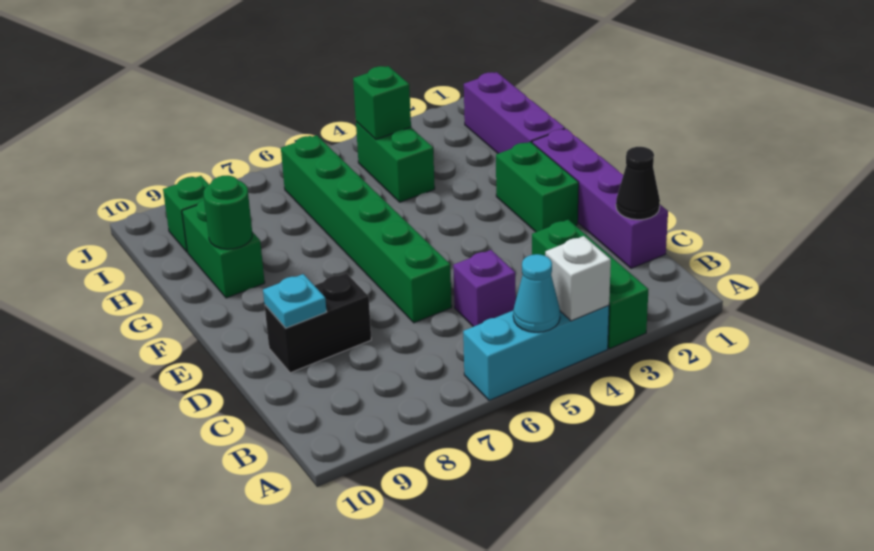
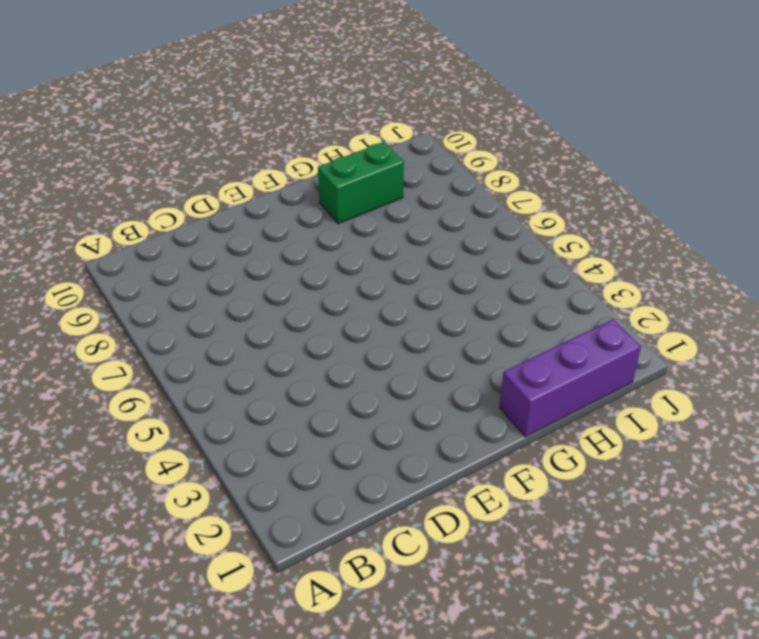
none -> green brick A3:C3 level 1
none -> cyan brick A4:A6 level 1
none -> purple brick C1:F1 level 1

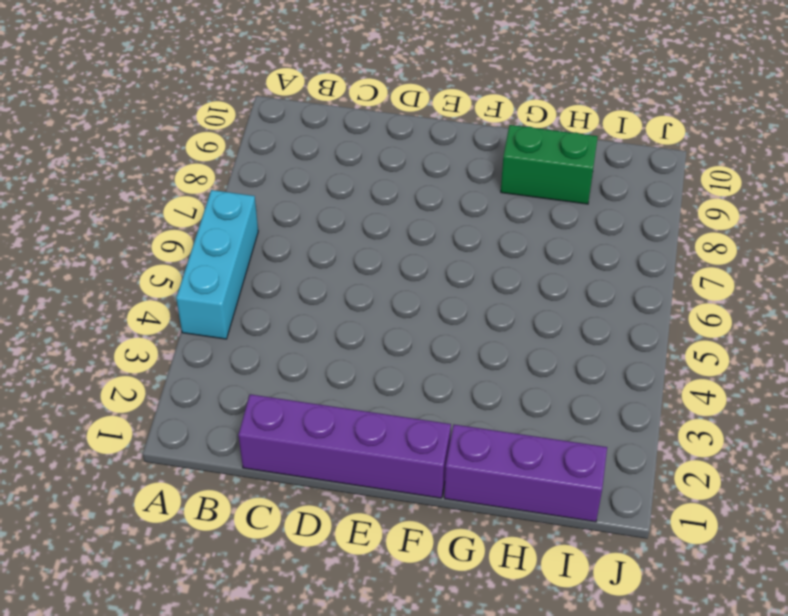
none -> green brick A3:C3 level 1
none -> purple brick C5 level 1
none -> green brick D6:I6 level 1

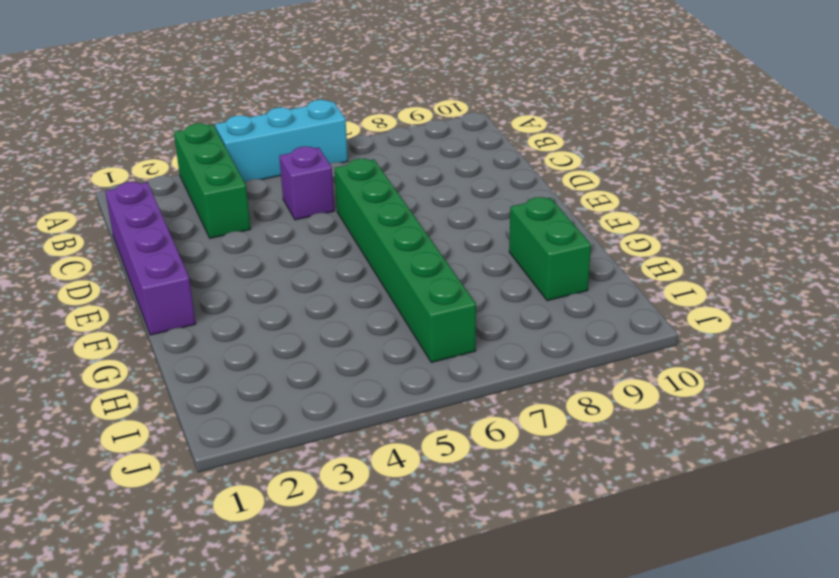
none -> black brick D8:D9 level 1
none -> green brick E2:F2 level 1
none -> purple brick G1:I1 level 1

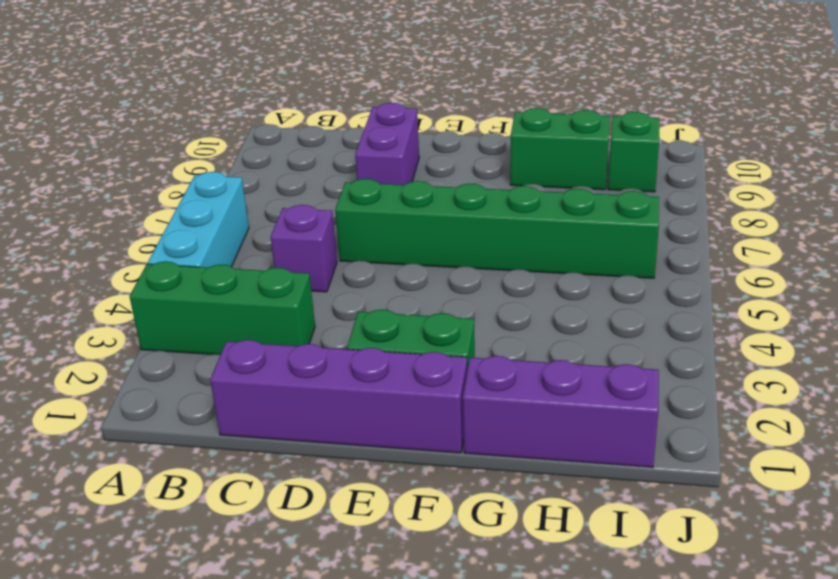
purple brick D8:D9 level 1 -> black brick D8:D9 level 1
none -> green brick H4:I4 level 1
none -> white brick A4 level 2
none -> cyan cone A5 level 2

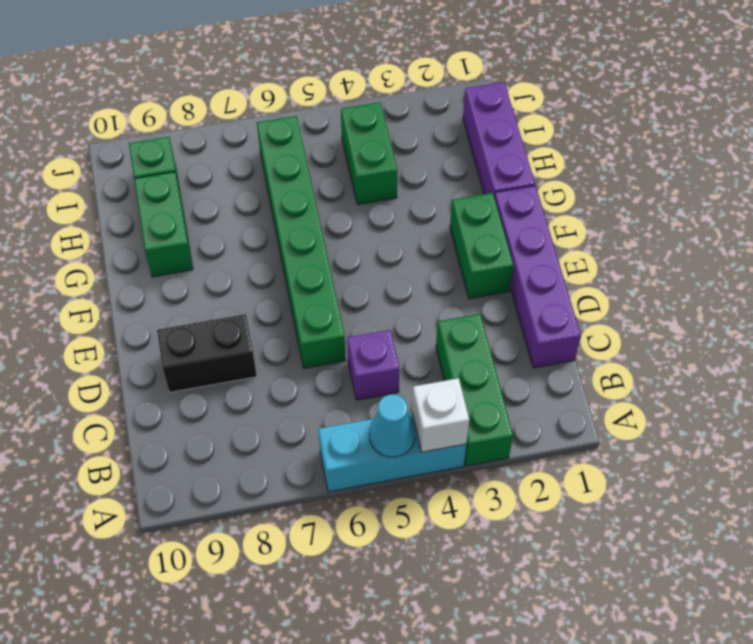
none -> black cone C1 level 2
none -> cyan plate D9 level 2
none -> green round brick G9 level 2

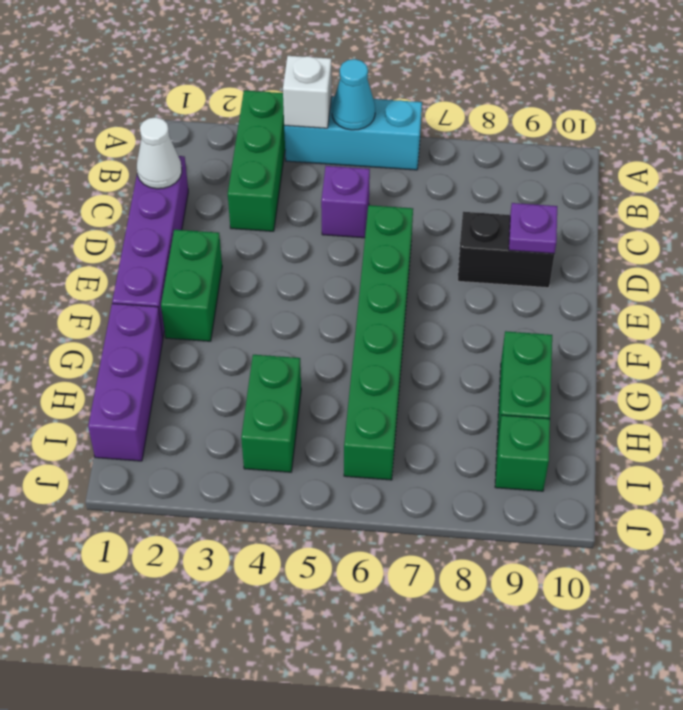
white cone C1 level 2 -> black cone C1 level 2
purple plate D9 level 2 -> cyan plate D9 level 2
none -> green round brick G9 level 2
none -> green brick I4 level 2

